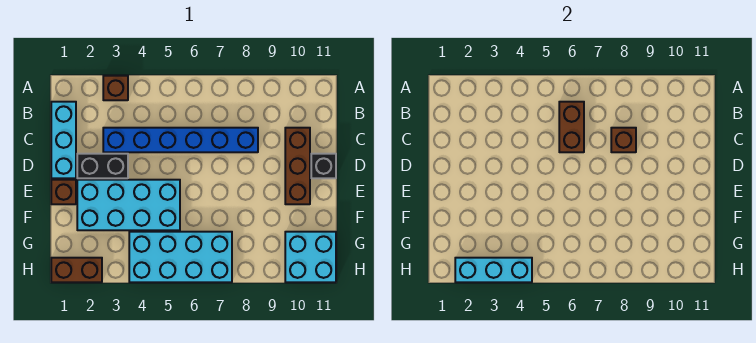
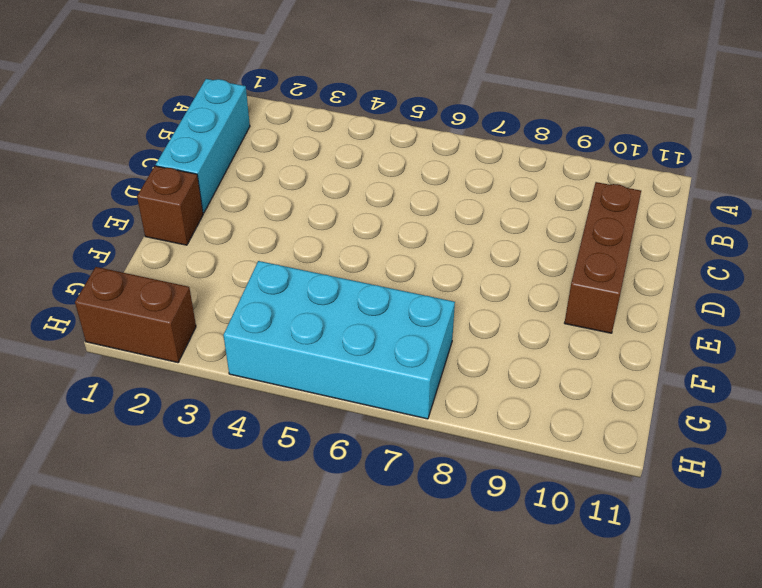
none -> brown brick A3 level 1
none -> blue brick C3:C8 level 1
none -> black brick D2:D3 level 1

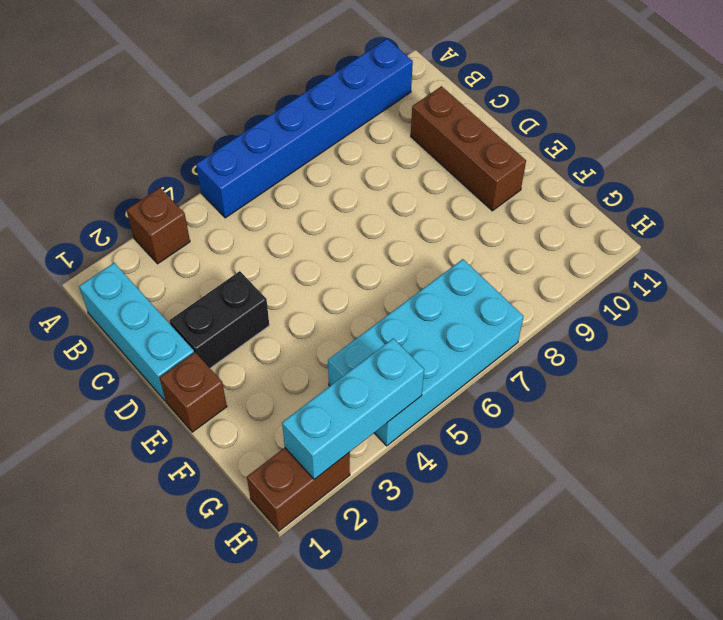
blue brick A5:A10 level 1 -> blue brick C3:C8 level 1
none -> black brick D11 level 1
none -> cyan brick E2:F5 level 1
none -> cyan brick G10:H11 level 1

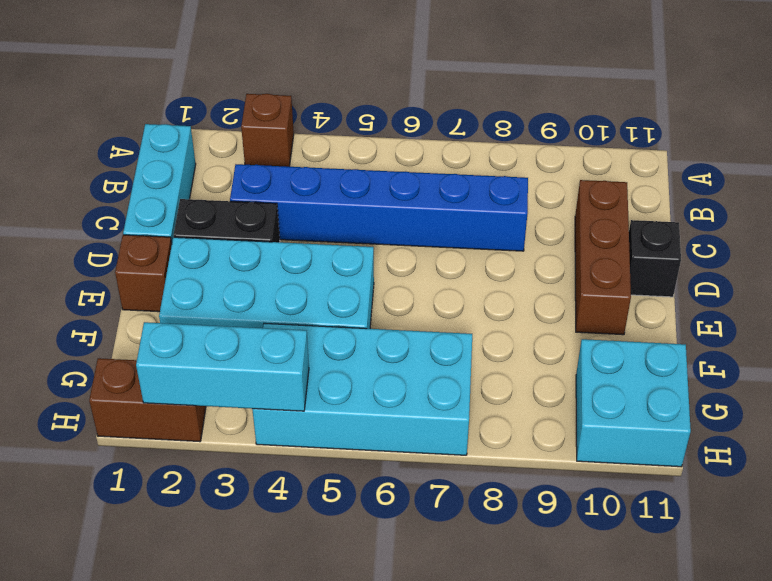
none -> brown brick B6:C6 level 2
none -> brown brick C8 level 2

